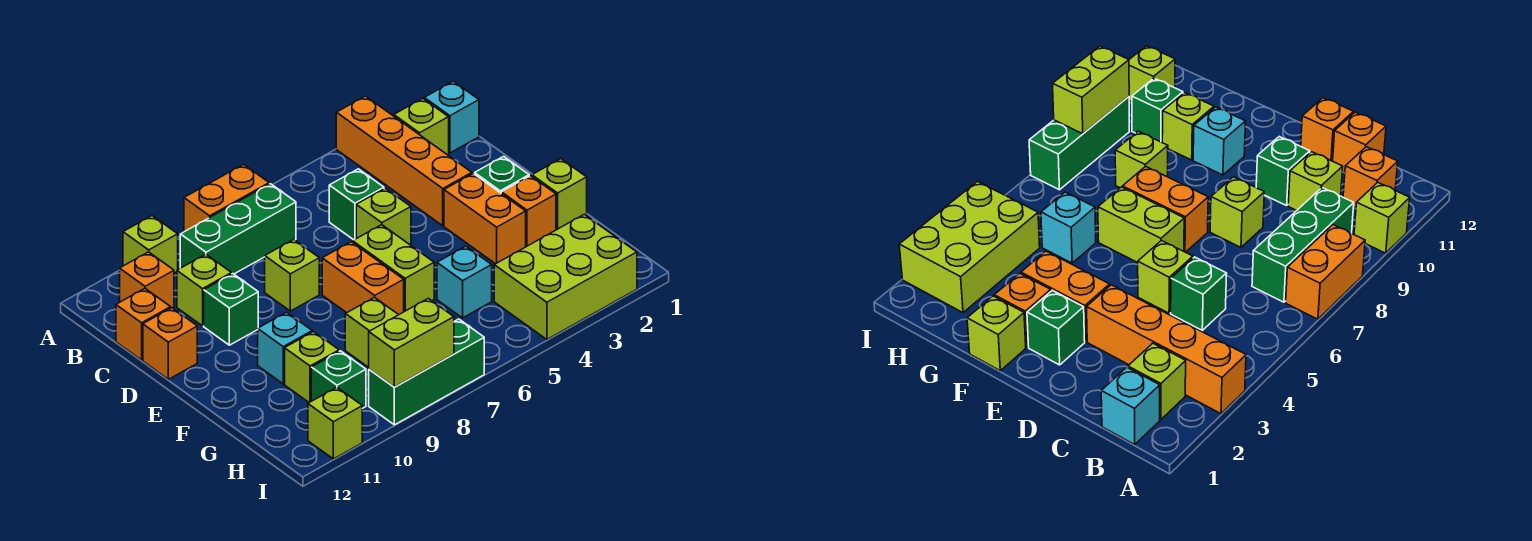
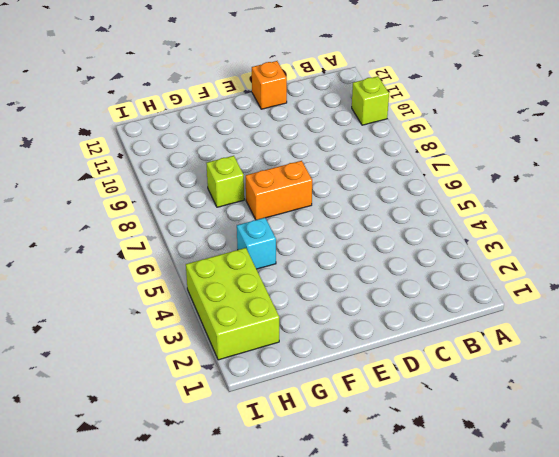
none -> orange brick A3:D3 level 1
none -> orange brick A7:A8 level 1
none -> cyan brick B1 level 1

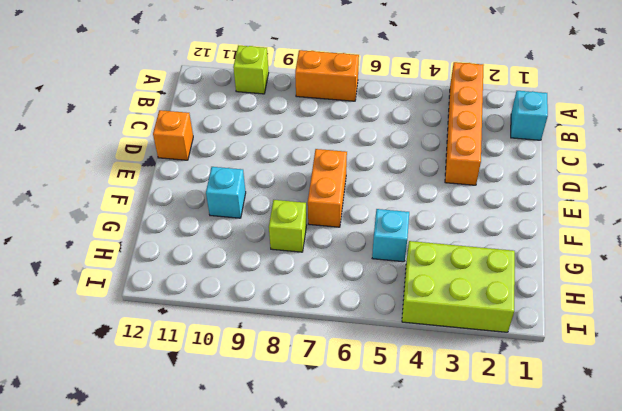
none -> lime brick B2 level 1
none -> green brick B7:B9 level 1
none -> orange brick B11 level 1

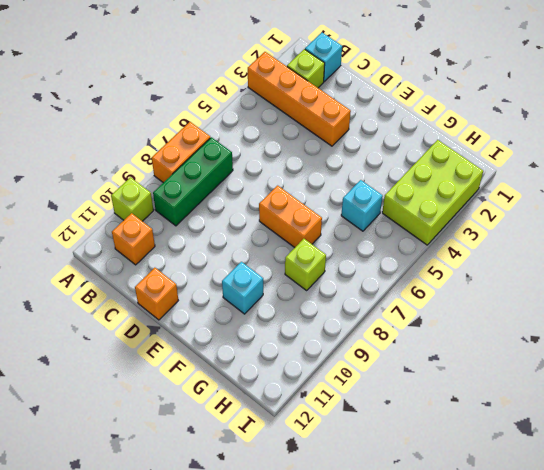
none -> green brick C5 level 1
none -> lime brick C10 level 1
none -> orange brick C12 level 1

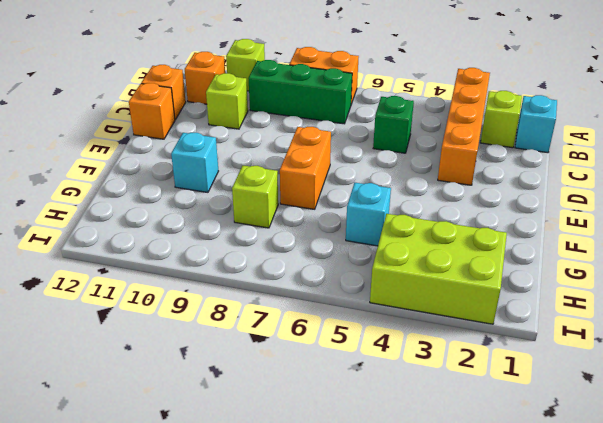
none -> lime brick D5 level 1
none -> lime brick D8 level 1
none -> green brick D10 level 1

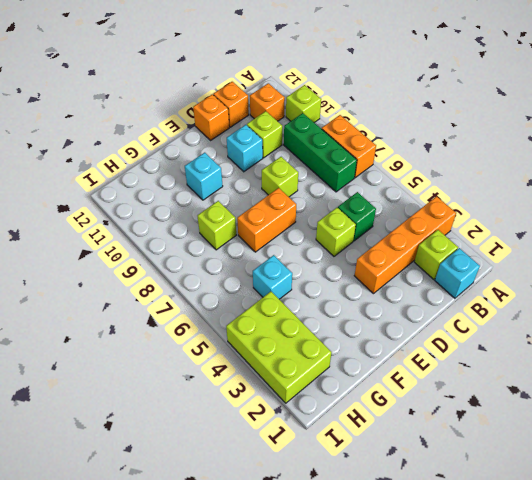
cyan brick D10 level 1 -> green brick D10 level 1
none -> green brick E2 level 1
none -> orange brick E3:F3 level 1
none -> lime brick E6:F6 level 1

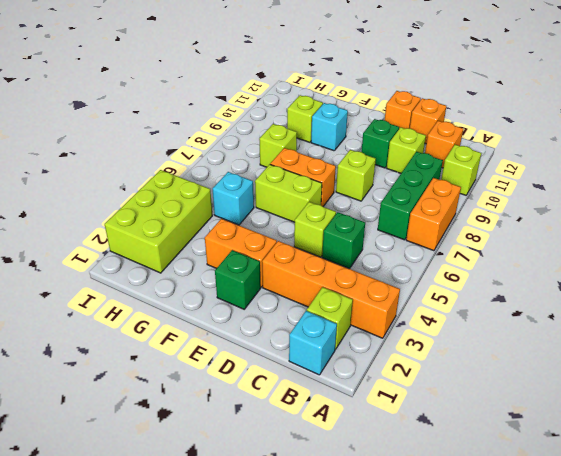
none -> lime brick F1 level 1
none -> orange brick F2 level 1
none -> green brick H10 level 1

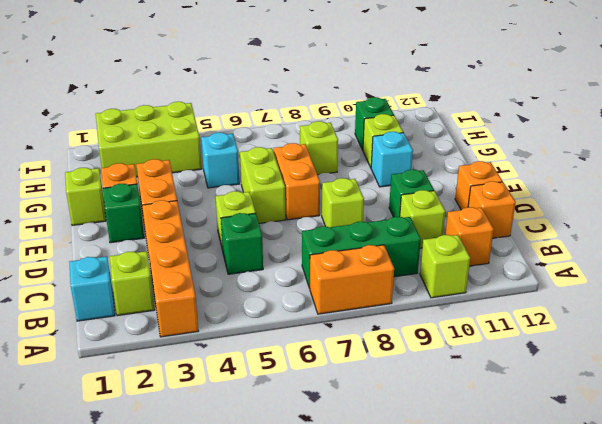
none -> green brick I7:I9 level 1
none -> lime brick I11 level 1
none -> lime brick I8:I9 level 2

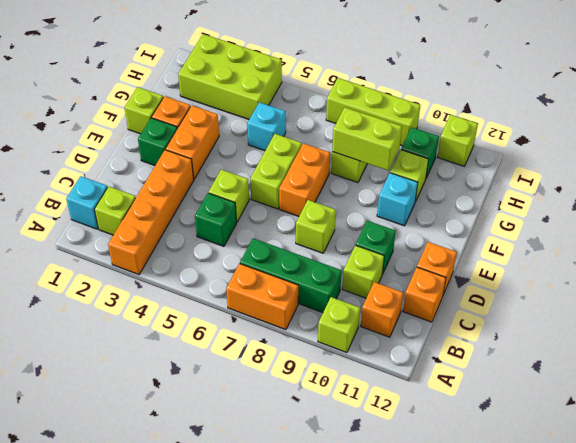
lime brick G8:G9 level 2 -> lime brick I8:I9 level 2
lime brick I7:I9 level 1 -> green brick I7:I9 level 1

